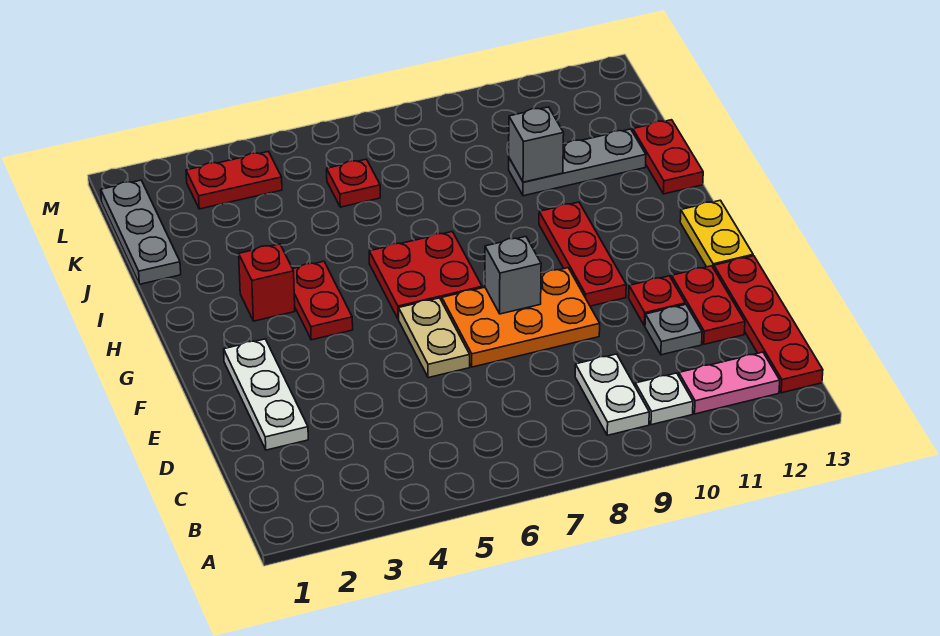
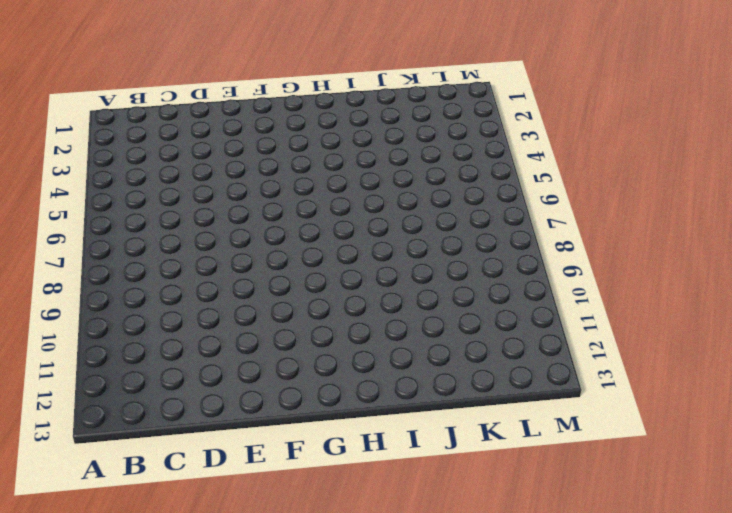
none -> white plate B9:C9 level 1
none -> white plate B10 level 1
none -> pink plate B11:B12 level 1

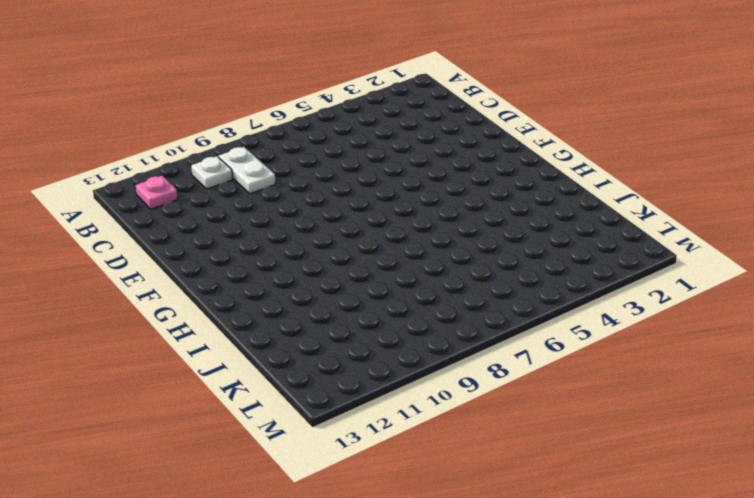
pink plate B12 level 1 -> pink plate B11:B12 level 1
none -> red plate B13:E13 level 1
none -> white plate D2:F2 level 1
none -> grey plate D11 level 1

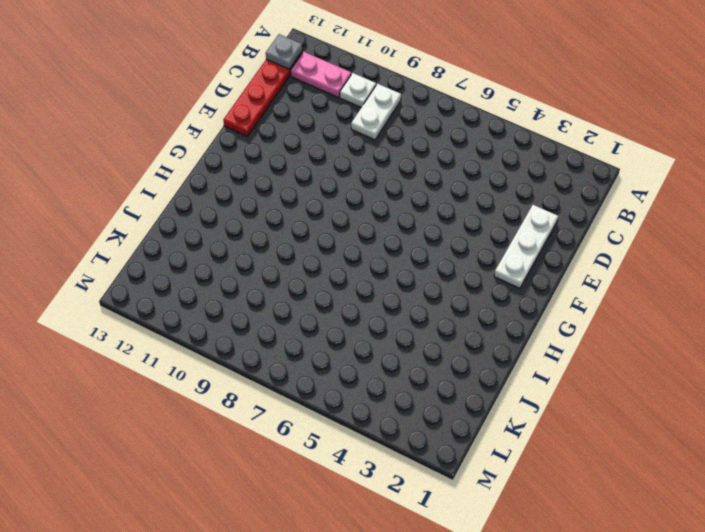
grey plate B13 level 2 -> grey plate D11 level 1
none -> red plate D12:E12 level 1
none -> tan plate E6:F6 level 1
none -> orange plate E7:F9 level 1

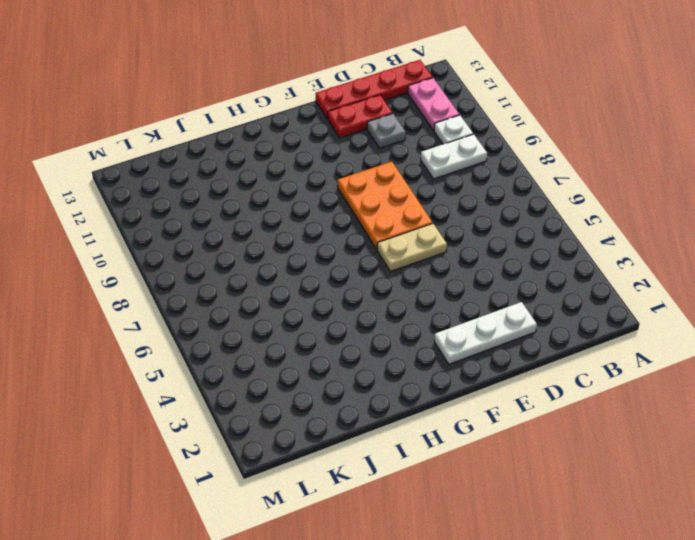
none -> red plate E11 level 1
none -> red plate F10:H10 level 1
none -> yellow plate F13:G13 level 1

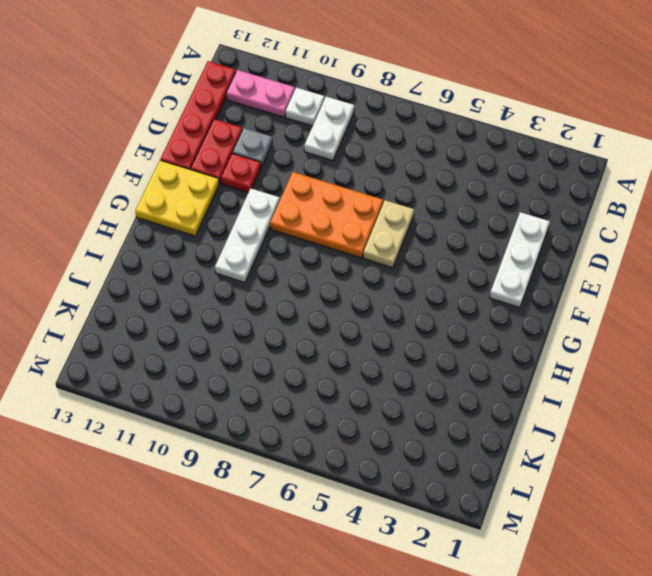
white plate F10:H10 level 1 -> red plate F10:H10 level 1
yellow plate F12:G13 level 1 -> yellow plate F13:G13 level 1
none -> red plate G4:H4 level 1
none -> red plate G6:H7 level 1
none -> red brick H3 level 1

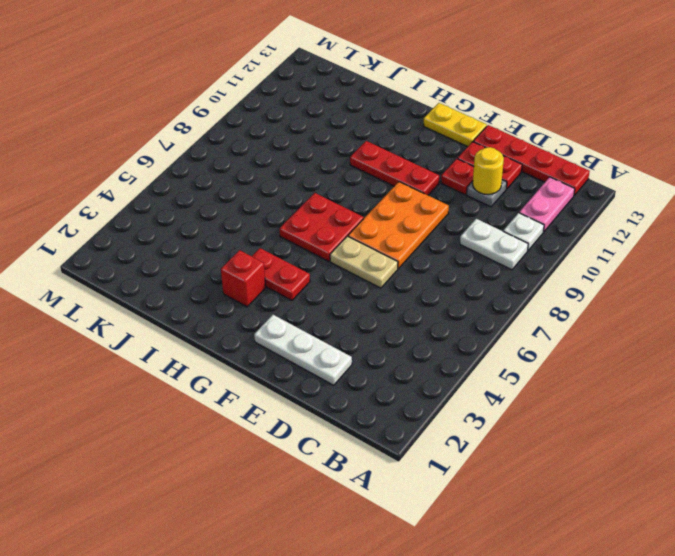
yellow round brick D11 level 2 -> none
none -> red plate I13:J13 level 1
none -> grey plate J1:L1 level 1
none -> grey plate J10:J12 level 1

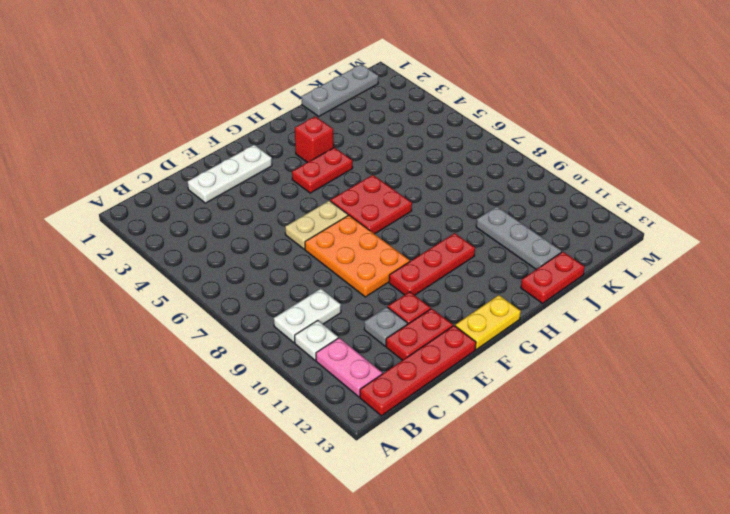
none -> red plate K6 level 1
none -> red plate L3:L4 level 1
none -> grey brick F8 level 2

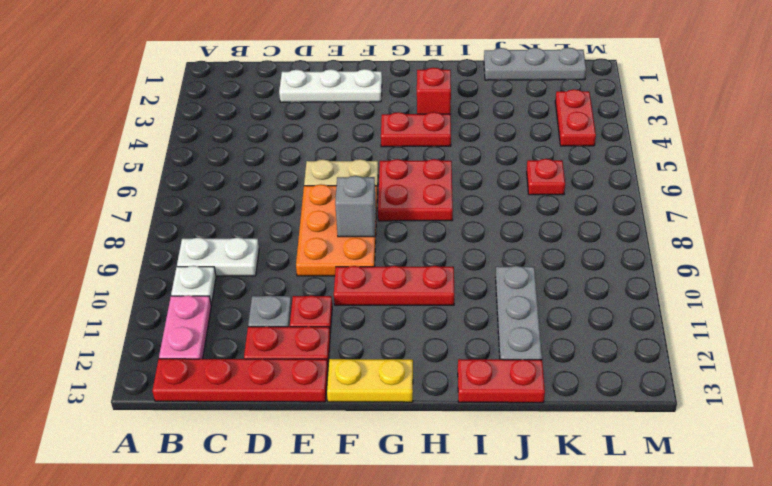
none -> grey brick J10 level 2

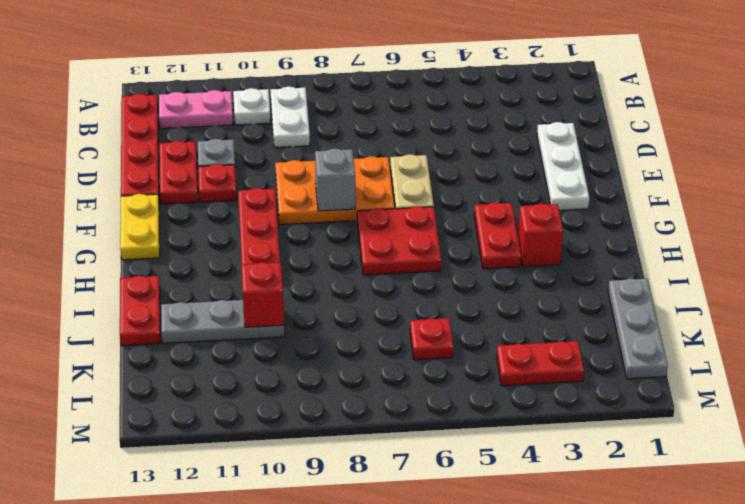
red brick J10 level 2 -> grey brick J10 level 2

